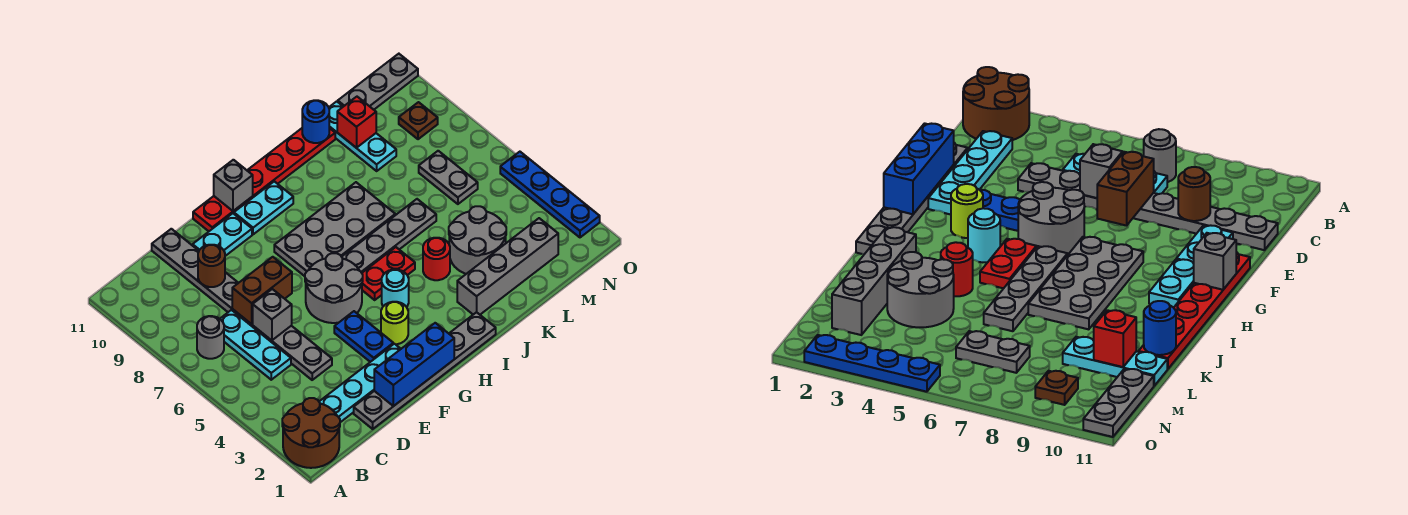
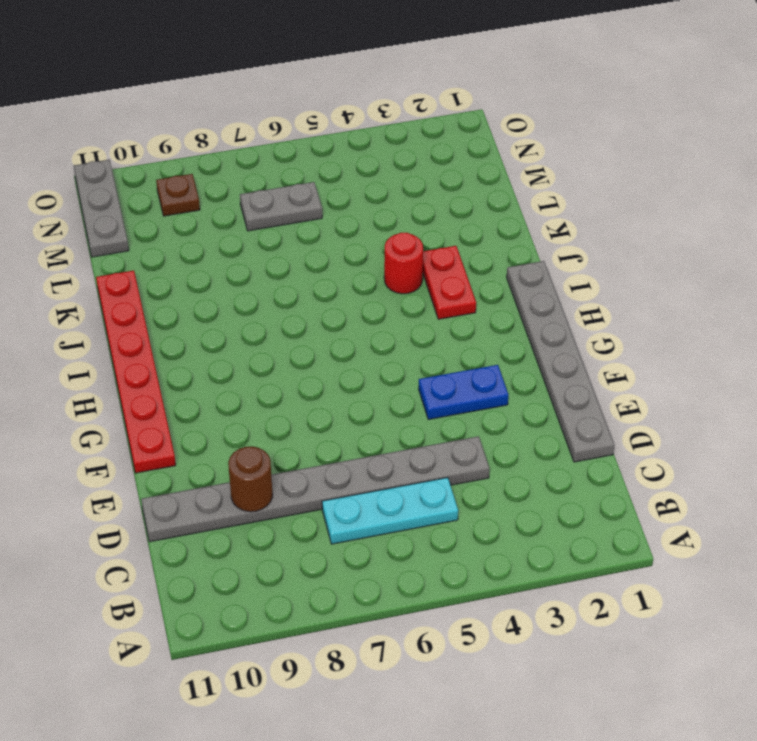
red plate I3:J3 level 1 -> red plate H5:I5 level 1
none -> brown round brick A1:B2 level 1
none -> grey round brick B7 level 1
none -> cyan plate C2:F2 level 1
none -> cyan plate E10:F10 level 1

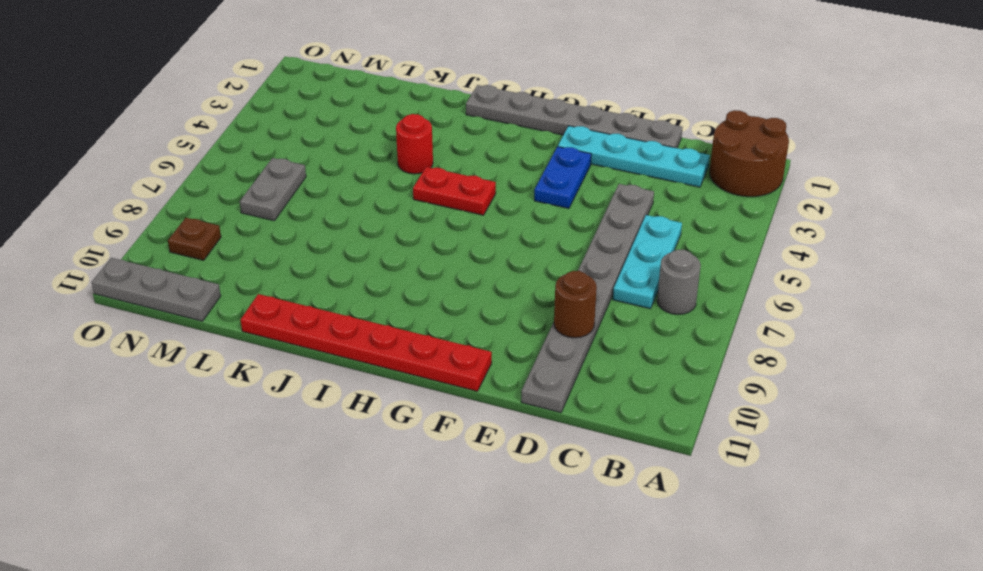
none -> cyan plate E10:F10 level 1
none -> grey round brick F5:G6 level 1
none -> lime round brick G3 level 1
none -> grey plate G7:J8 level 1

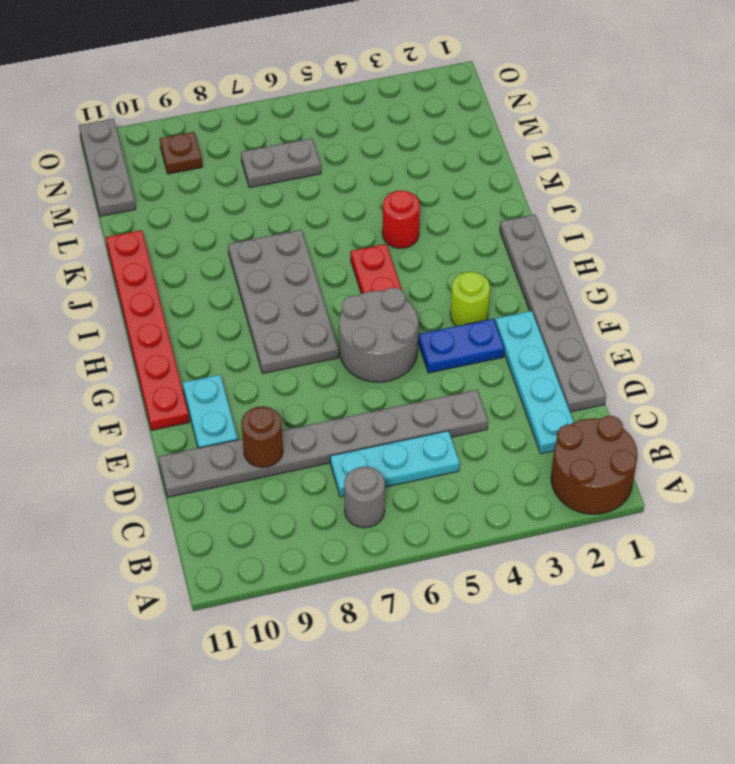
none -> cyan plate G10:H10 level 1
none -> cyan round brick H4 level 1
none -> grey plate H6:K6 level 1
none -> grey brick J2:M2 level 1

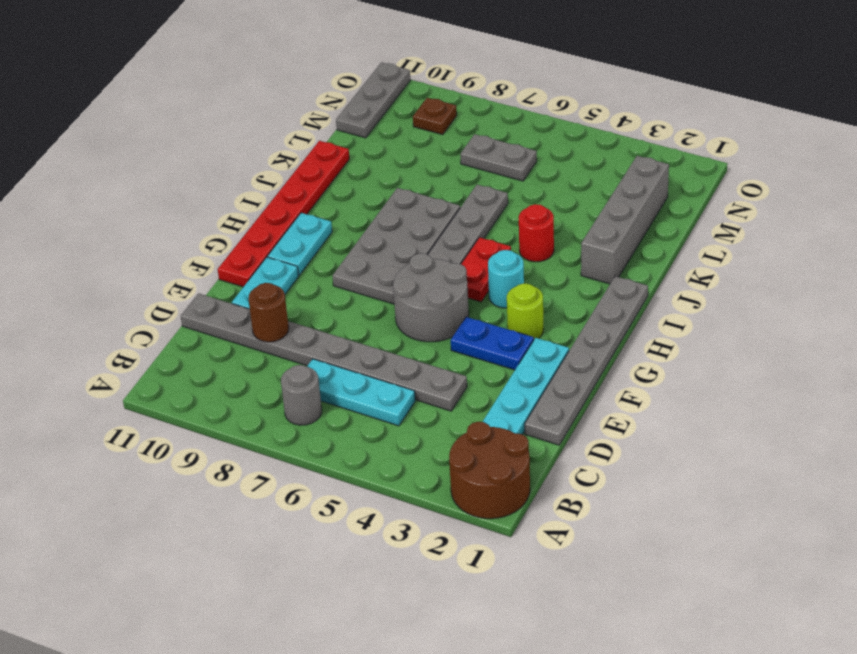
none -> grey round brick K3:L4 level 1
none -> cyan plate L9:L11 level 1
none -> blue plate O2:O5 level 1
none -> grey brick D6 level 2

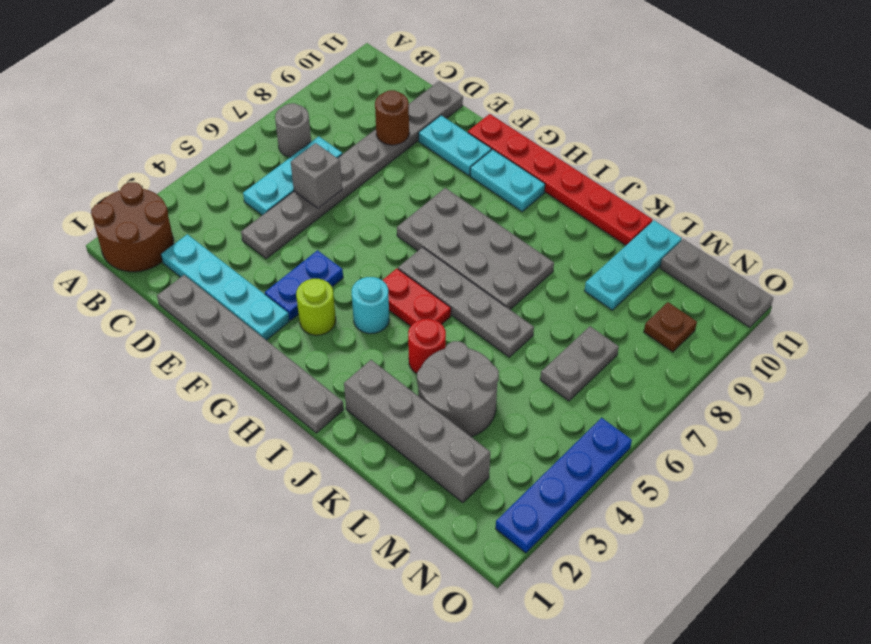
none -> grey round brick F5:G6 level 1
none -> brown brick D7:E7 level 2
none -> blue brick E1:G1 level 2
none -> grey brick G11 level 2

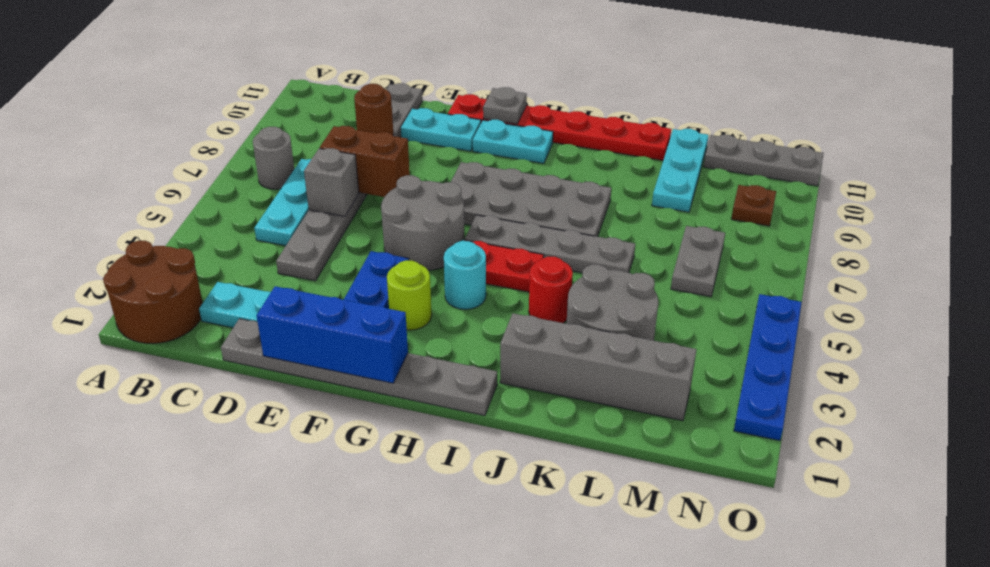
grey plate G11 level 2 -> grey brick G11 level 2
none -> blue round brick K11 level 2
none -> red brick L10 level 2

